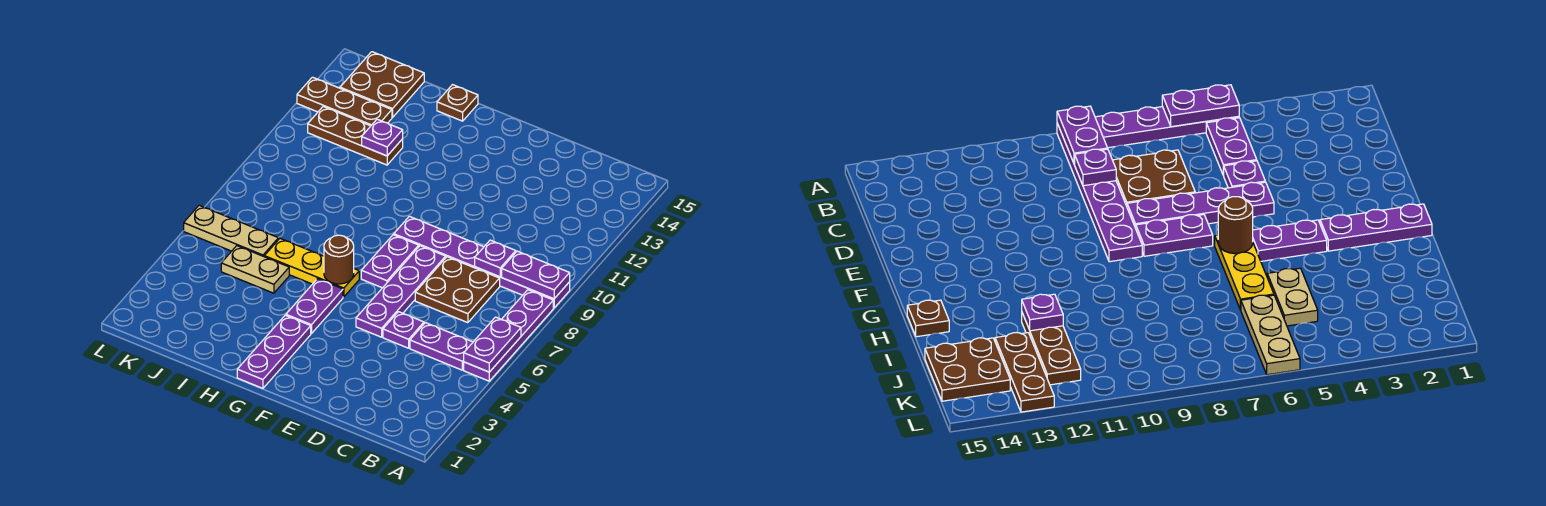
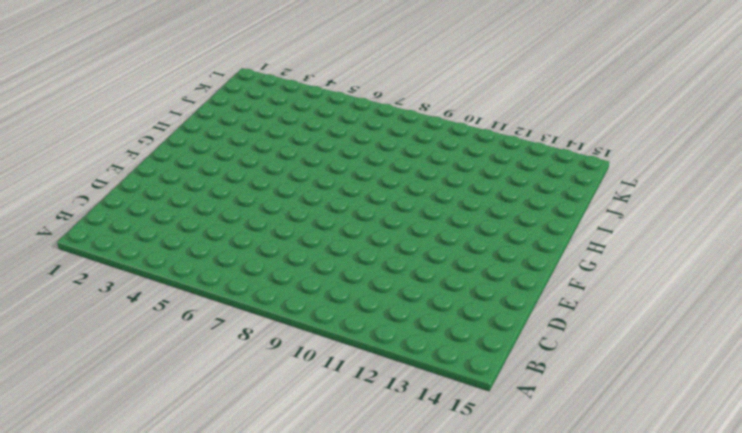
none -> purple plate A5:A8 level 1
none -> purple plate A9:F9 level 1
none -> purple plate B5:C5 level 1

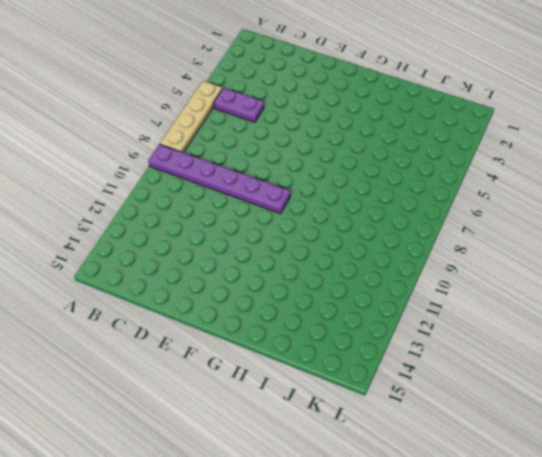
tan plate A5:A8 level 1 -> purple plate A5:A8 level 1
none -> brown plate C7:D8 level 1
none -> purple plate D5 level 1
none -> purple plate E5:E8 level 1

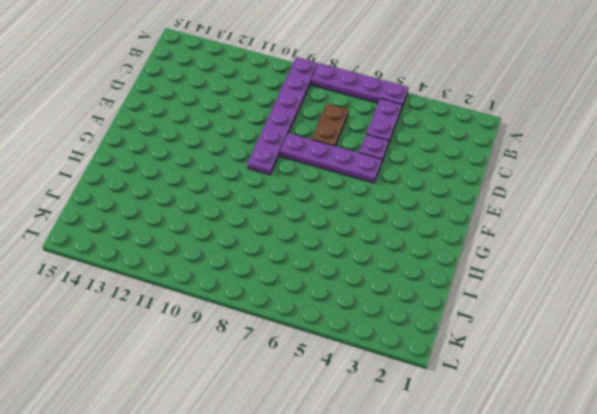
brown plate C7:D7 level 1 -> brown plate C7:D8 level 1
none -> purple plate F7:F8 level 1
none -> purple plate G1:G3 level 1
none -> purple plate G4:G5 level 1

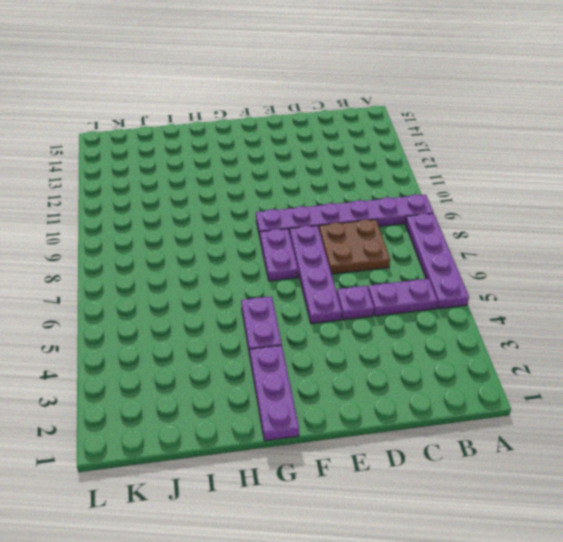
none -> yellow plate G6:I6 level 1
none -> brown plate H15 level 1
none -> tan plate I5:J5 level 1

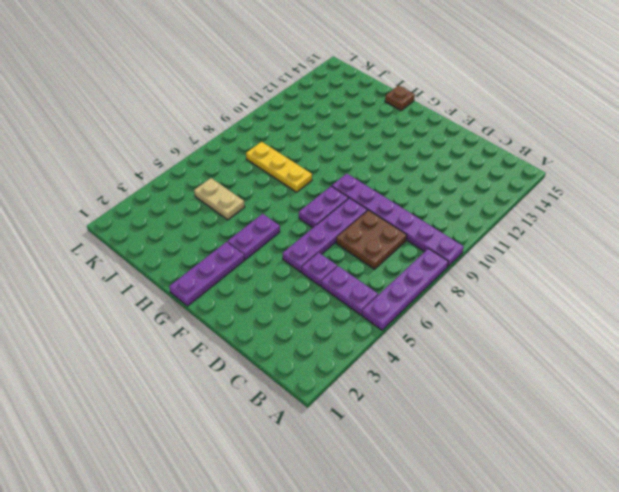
yellow plate H8:J8 level 1 -> yellow plate G6:I6 level 1
none -> brown plate I12:K12 level 1
none -> tan plate J6:L6 level 1
none -> brown plate J13:L13 level 1

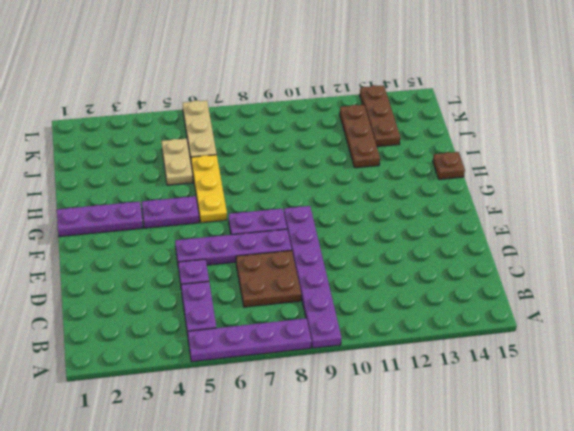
none -> brown plate J14:K15 level 1
none -> purple plate A5:A6 level 2
none -> purple plate A9:B9 level 2

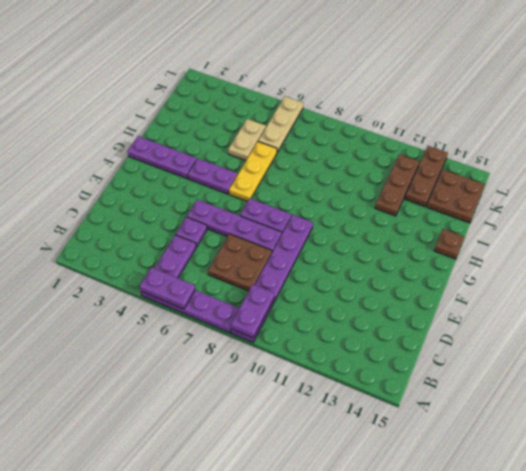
none -> purple plate C9 level 2
none -> brown round brick G6 level 2
none -> purple plate I12 level 2

